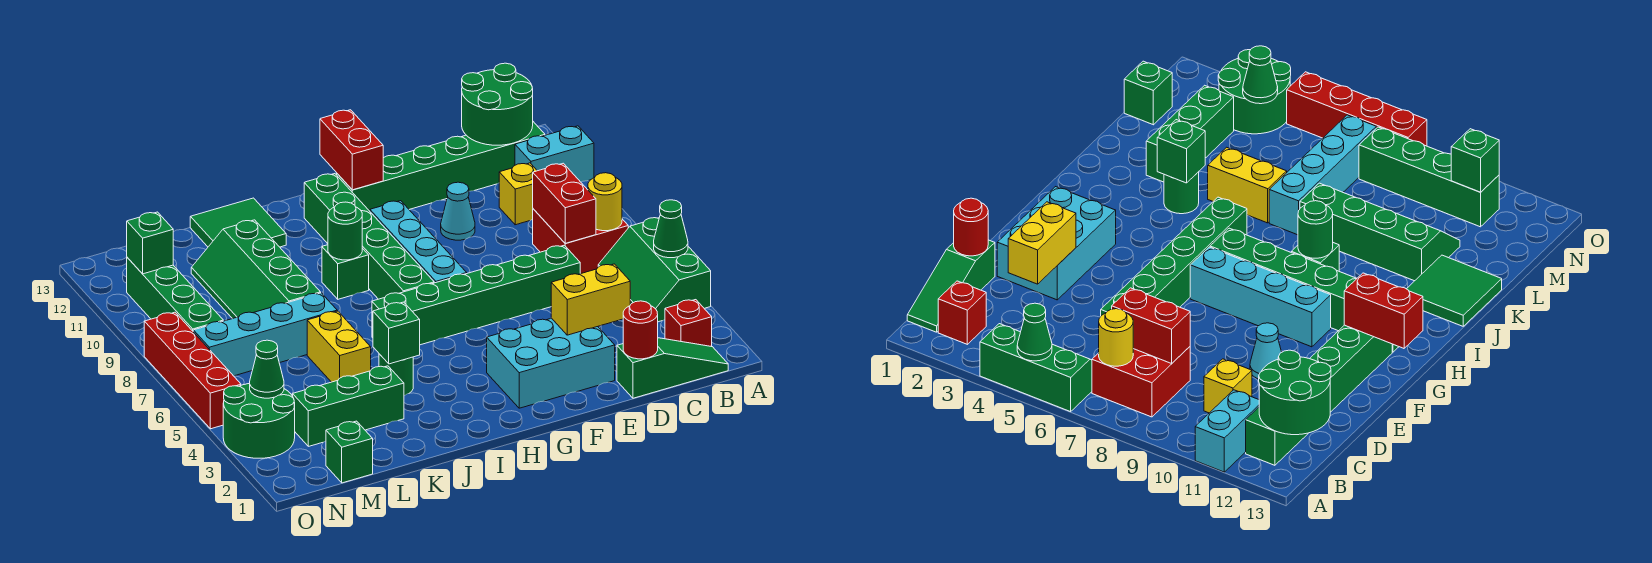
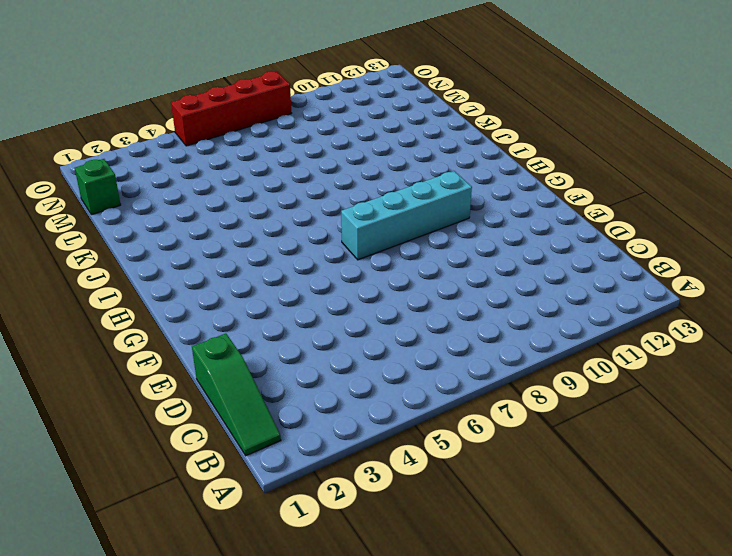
none -> green slope A4:B6 level 1 top A
none -> cyan brick A11:B11 level 1
none -> red brick B2 level 1
none -> red brick B7:C8 level 1

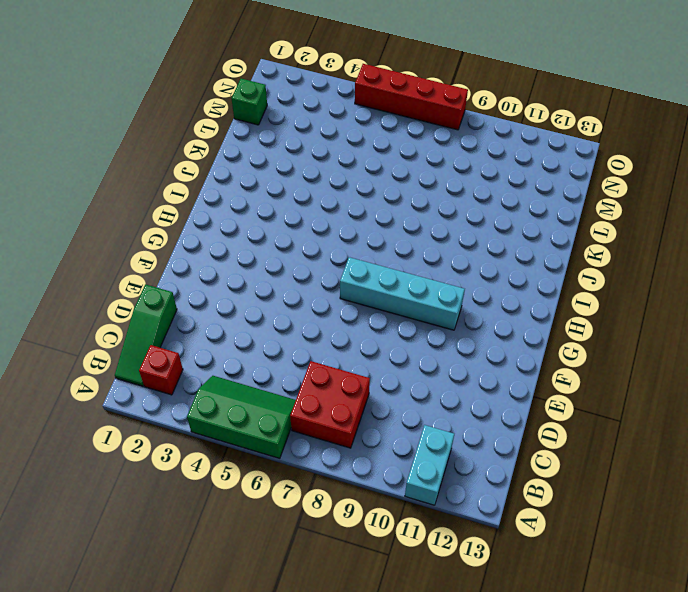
none -> green brick B12:G12 level 1
none -> yellow brick C10 level 1
none -> green brick D6:I6 level 1
none -> cyan brick E2:G3 level 1

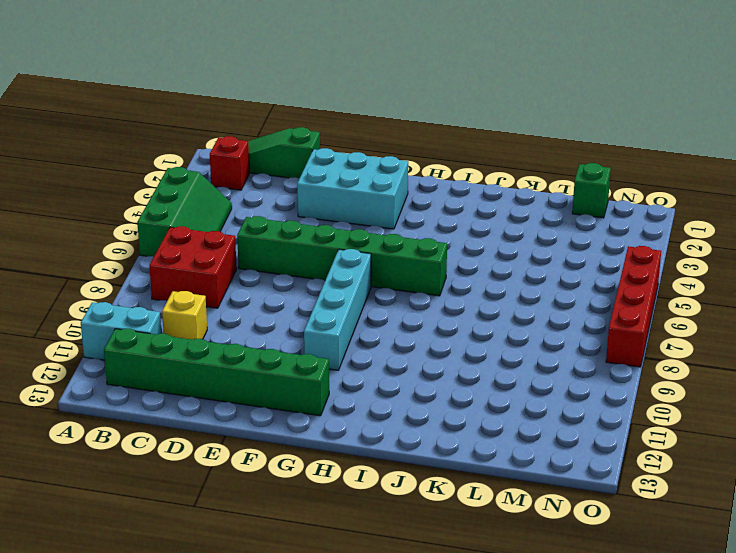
none -> cyan cone E10 level 1
none -> green brick H7:H12 level 1
none -> green brick I9 level 1
none -> green round brick J4 level 1

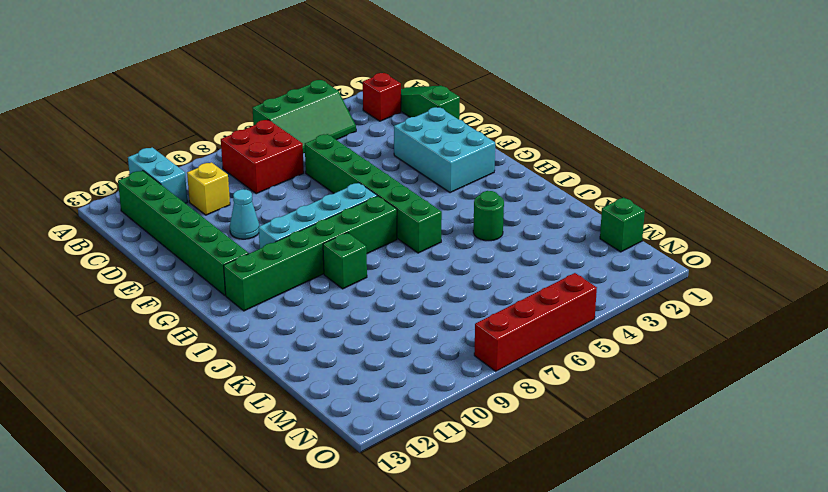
none -> green tile J12:K13 level 1
none -> green brick K3:M3 level 1
none -> yellow brick K5:K6 level 1
none -> cyan brick K7:N7 level 1

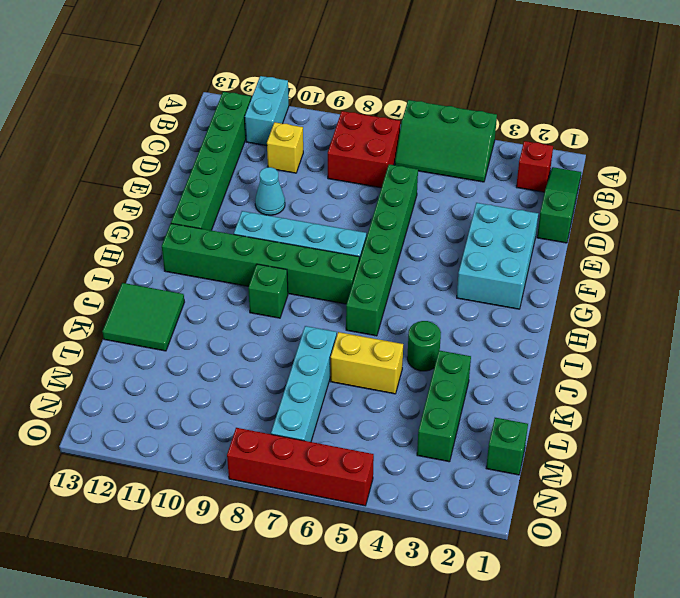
none -> green slope K8:L11 level 1 top K
none -> green round brick N3:O4 level 1
none -> green brick N8:N11 level 1
none -> green cone A5 level 2

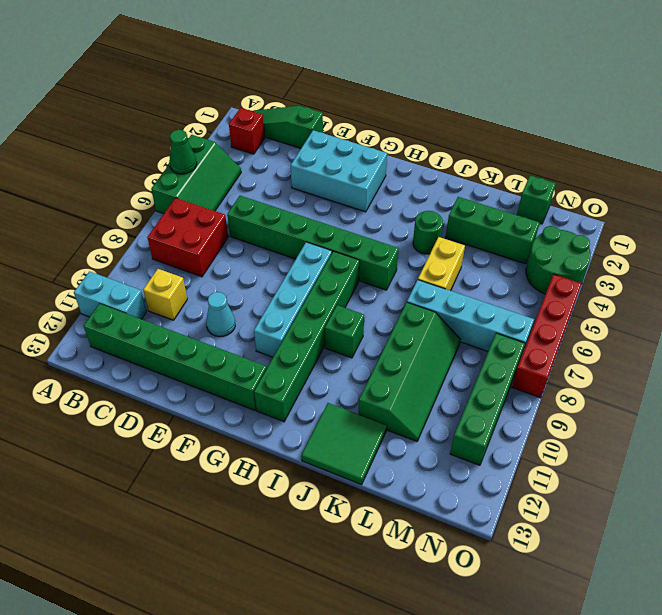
none -> yellow round brick B7 level 2
none -> green round brick B12:C13 level 2
none -> red brick C7:C8 level 2
none -> red round brick D1 level 2

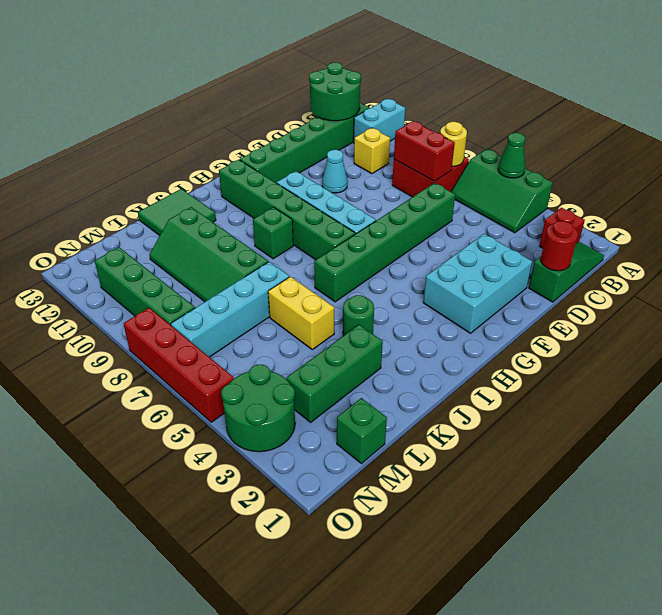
none -> yellow brick D3:E3 level 2
none -> red brick G12:G13 level 2
none -> green round brick I9 level 2
none -> green brick J4 level 2

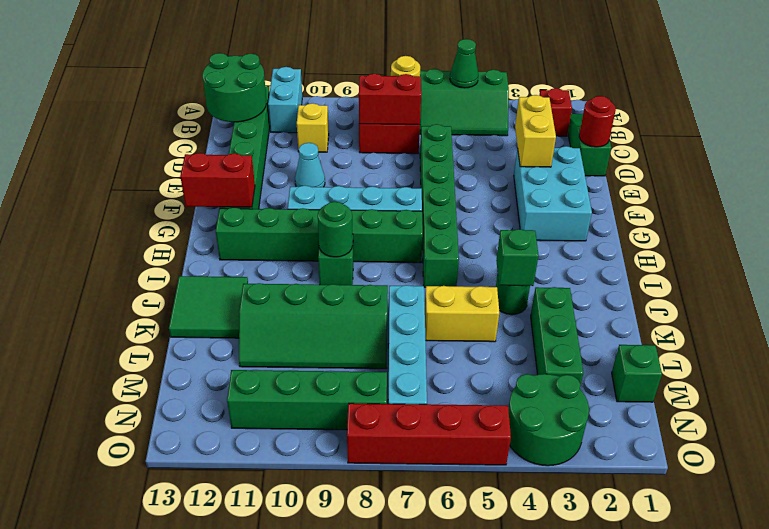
none -> green cone N4 level 2
none -> green brick N11 level 2

